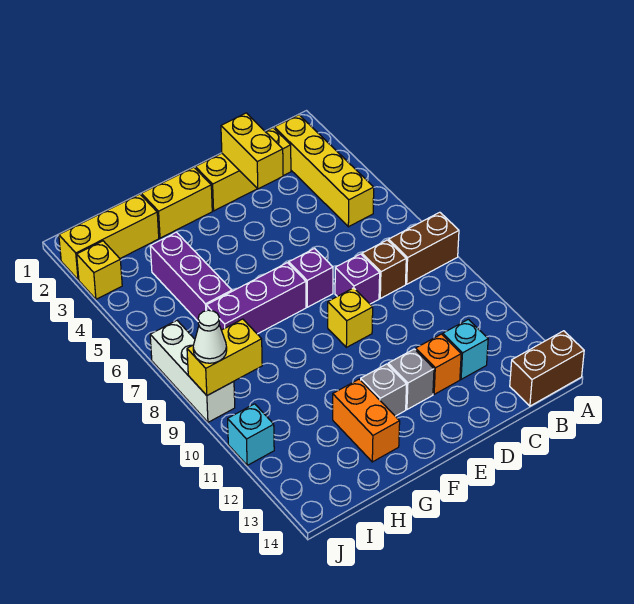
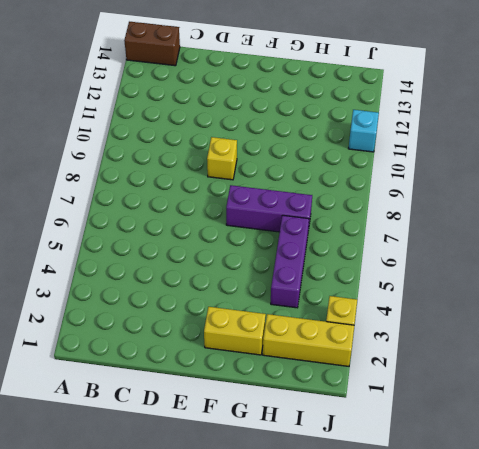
none -> brown brick A8:B8 level 1
none -> yellow brick B2:B5 level 1
none -> yellow brick C2:E2 level 1

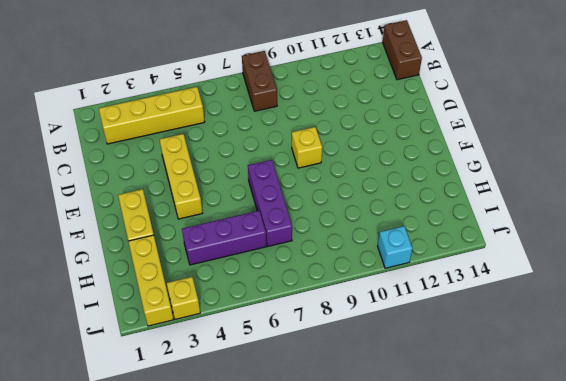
yellow brick D4:F4 level 1 -> yellow brick C2:E2 level 1
none -> brown brick C8 level 1
none -> cyan brick C12 level 1
none -> purple brick D8 level 1

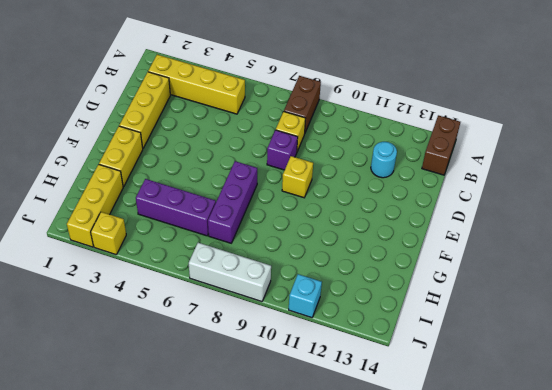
yellow brick C8 level 1 -> brown brick C8 level 1
cyan round brick C12 level 1 -> cyan brick C12 level 1
none -> orange brick D12 level 1
none -> purple brick E7 level 1
none -> grey brick E12 level 1

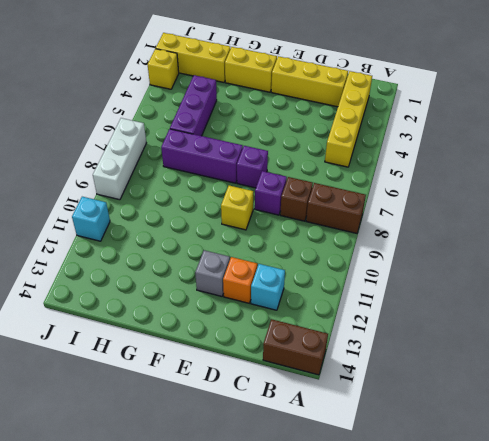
none -> grey brick F12 level 1
none -> orange brick G12:G13 level 1
none -> yellow brick D2:D3 level 2

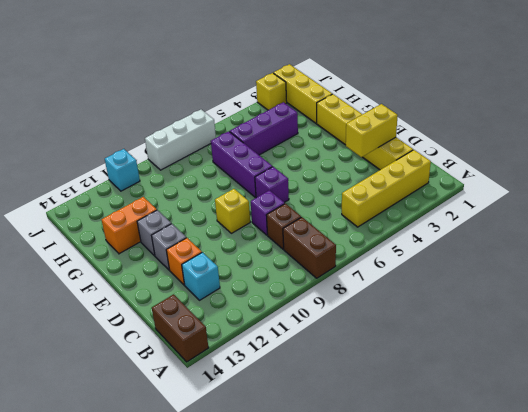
none -> yellow brick I9:J9 level 2
none -> white cone J9 level 3

